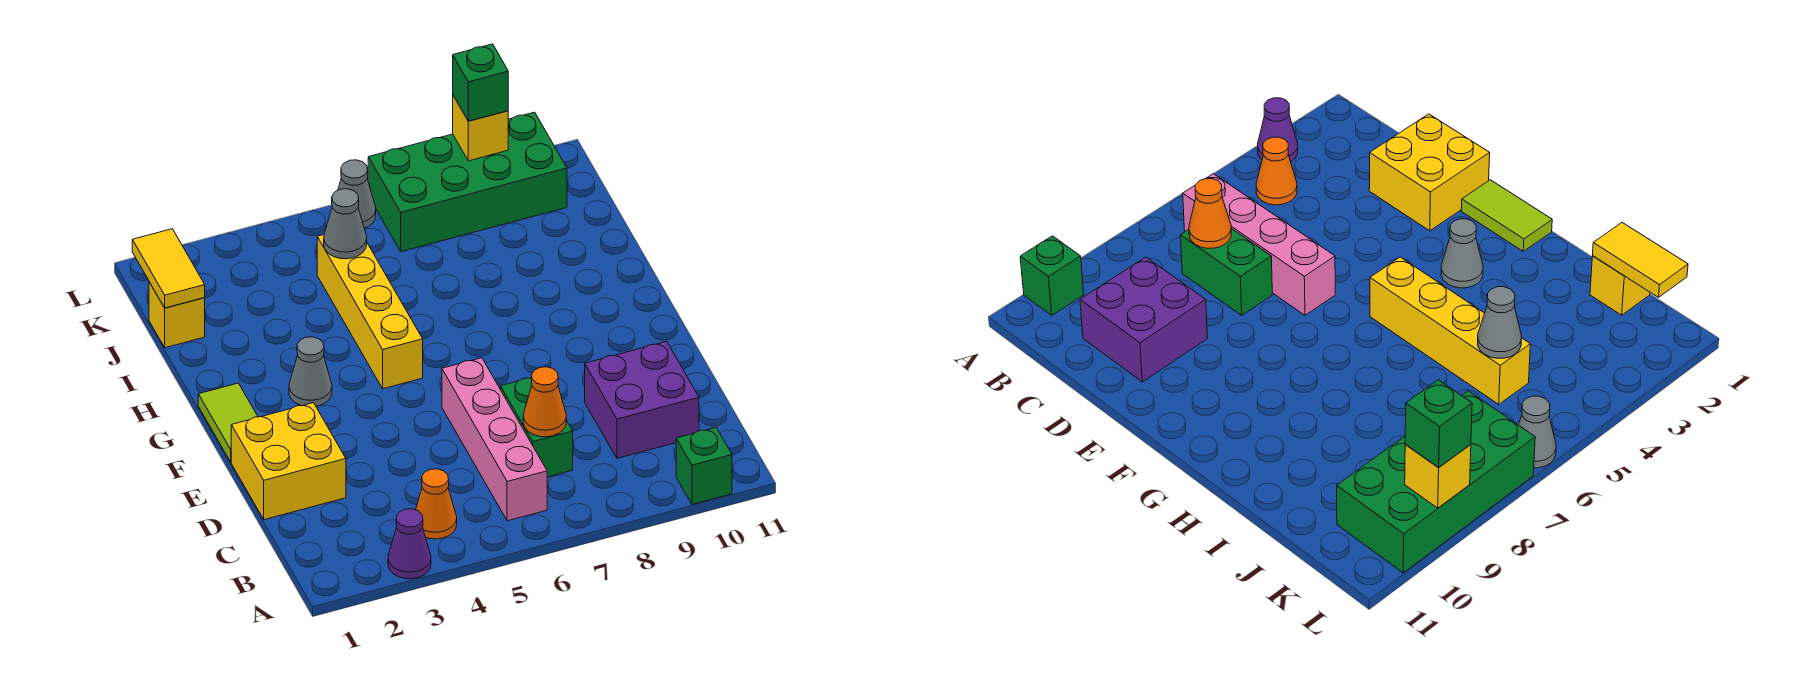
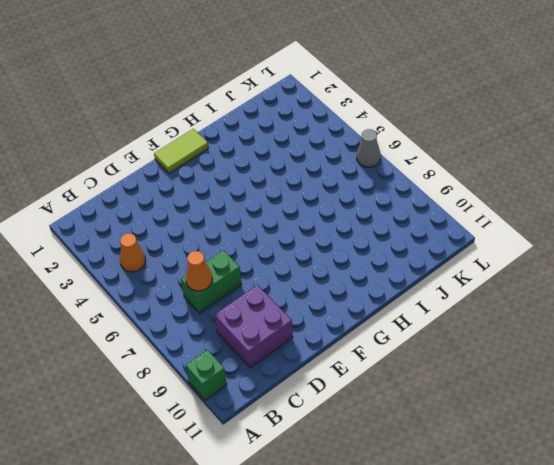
none -> purple cone A3 level 1
none -> pink brick B6:E6 level 1
none -> yellow brick D1:E2 level 1

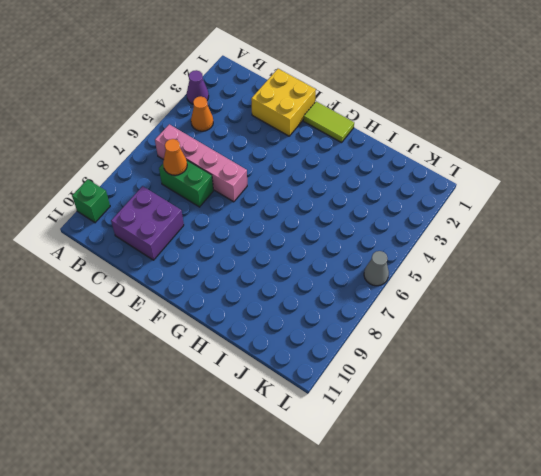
none -> grey cone G3 level 1
none -> yellow brick G5:J5 level 1
none -> yellow brick J1 level 1

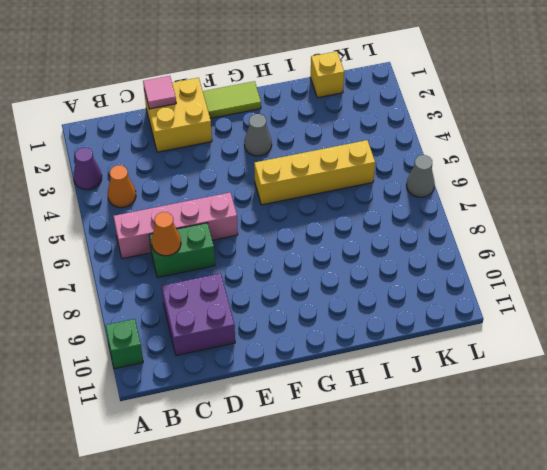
pink tile D1 level 2 -> none
none -> green brick K7:L10 level 1
none -> yellow tile J1:K1 level 2
none -> grey cone J5 level 2

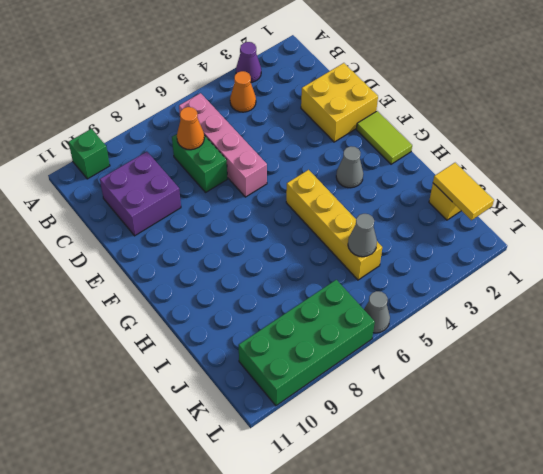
none -> yellow brick L9 level 2
none -> green brick L9 level 3

